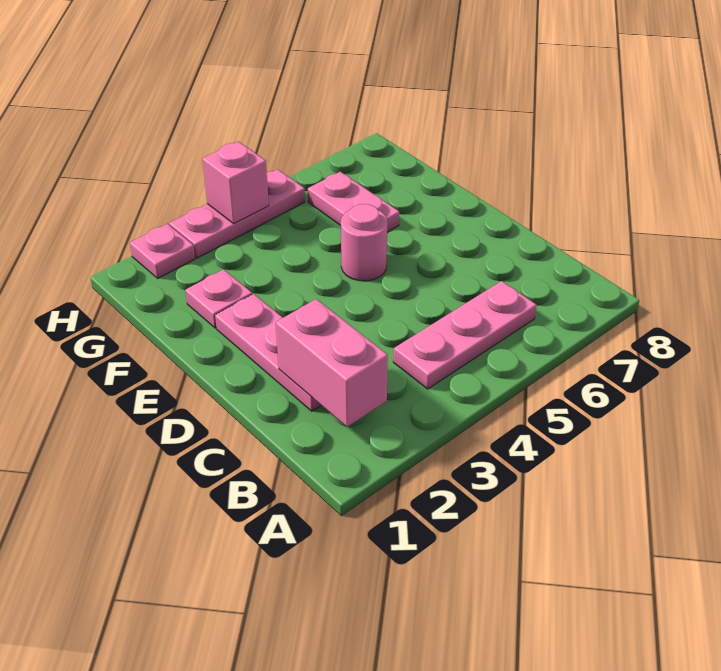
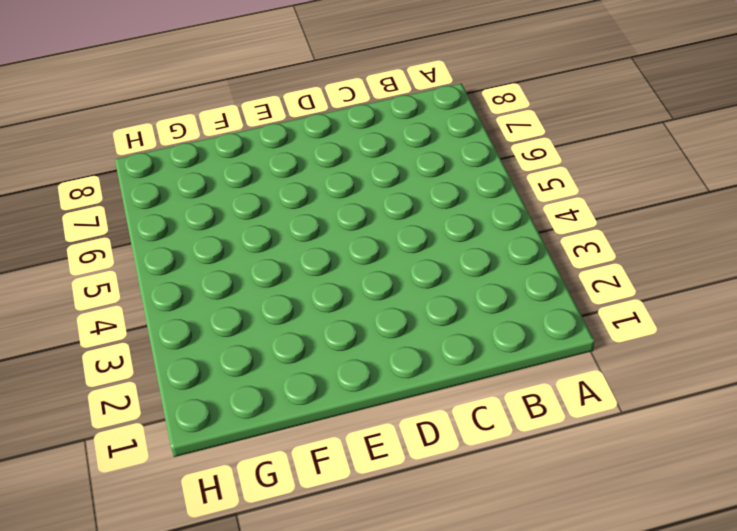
none -> pink plate B4:B6 level 1
none -> pink plate C2:E2 level 1

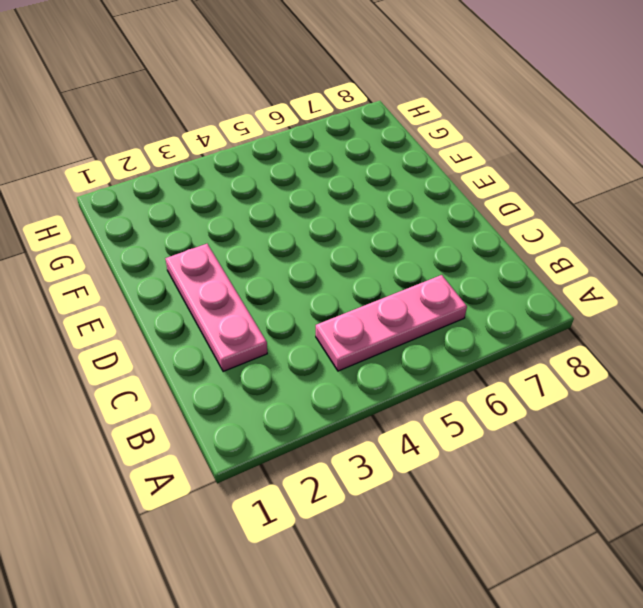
none -> pink round brick E5 level 1
none -> pink plate F2 level 1

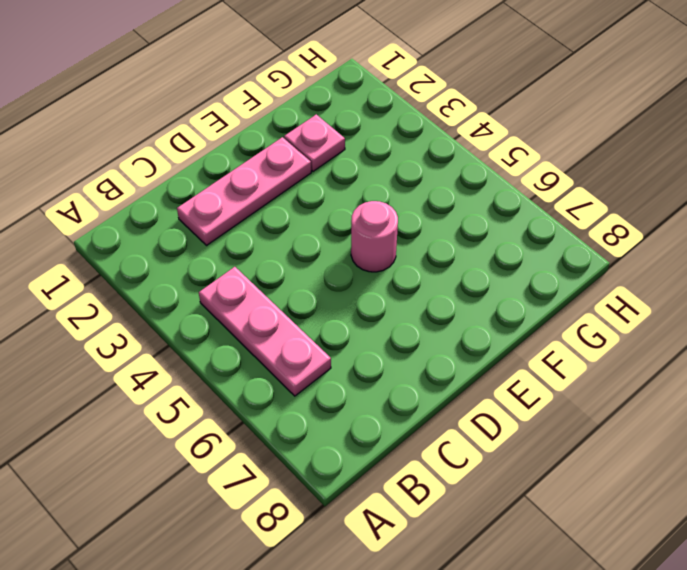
none -> pink plate F6:G6 level 1
none -> pink plate H2 level 1

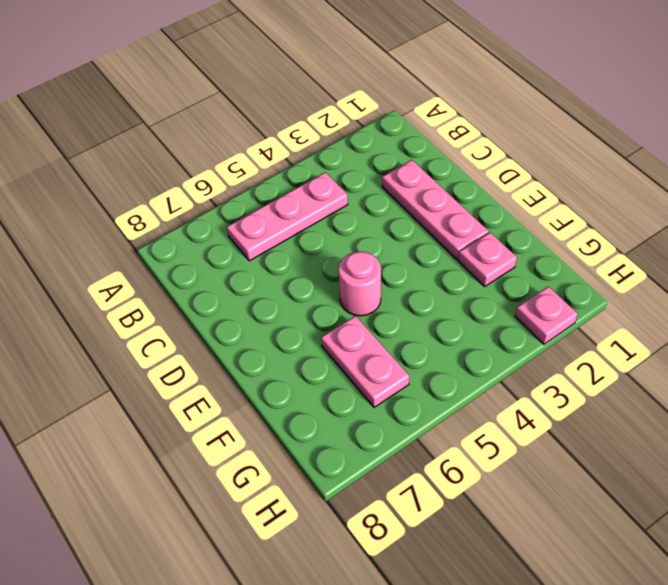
none -> pink plate H3:H5 level 1
none -> pink brick B2:C2 level 2

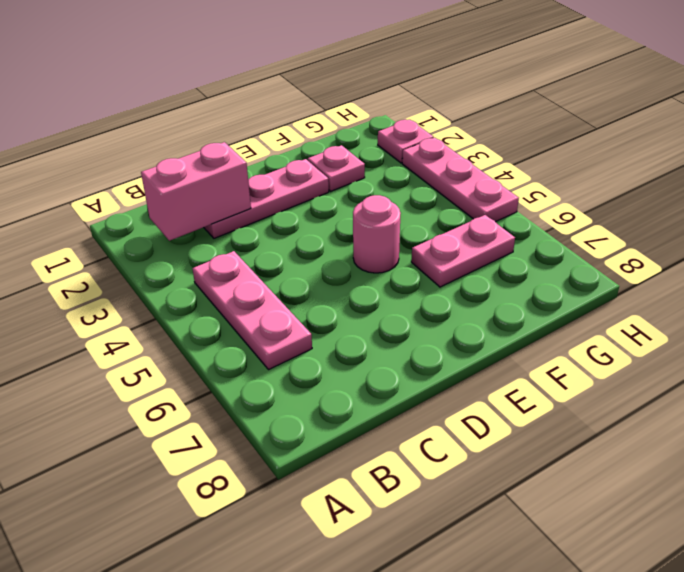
none -> pink brick H4 level 2

